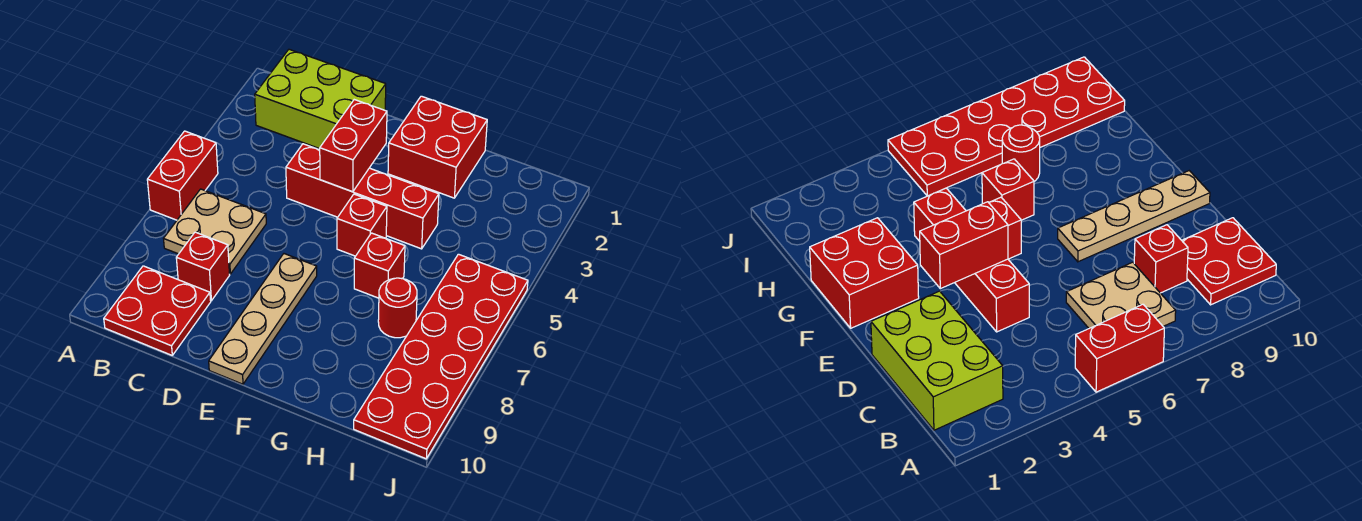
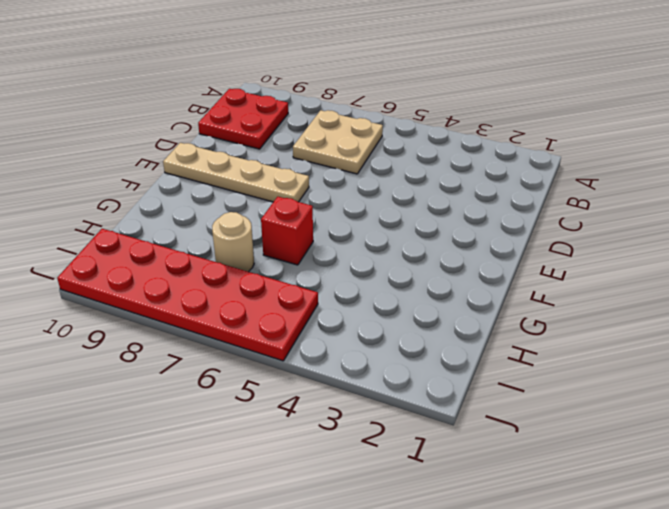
tan round brick H7 level 1 -> red round brick H7 level 1
none -> red brick A5:A6 level 1
none -> lime brick B1:D2 level 1
none -> red brick C8 level 1

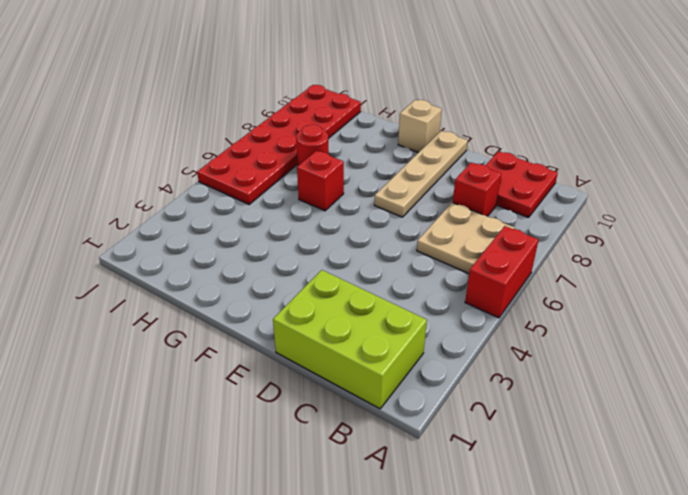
tan brick F10 level 1 -> none
none -> red brick D4:G4 level 1
none -> red brick F1:G2 level 1
none -> red brick F5 level 1

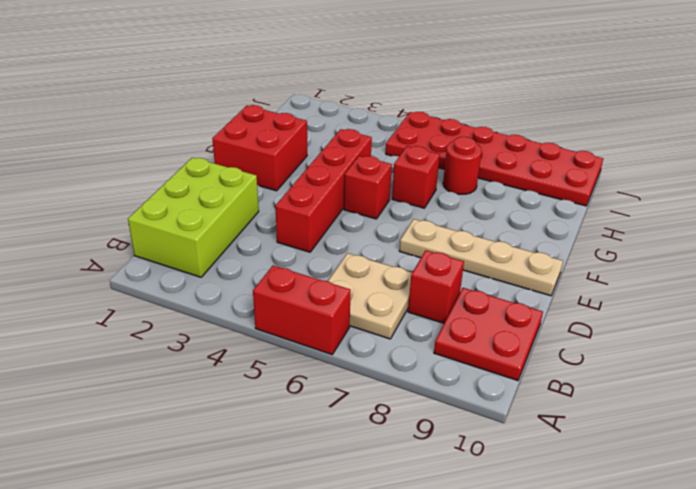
none -> red brick E3:E4 level 2

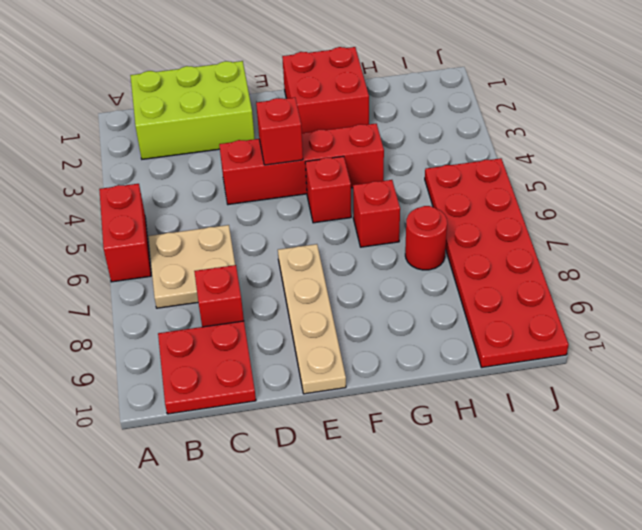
red brick E4 level 2 -> red brick E3:E4 level 2

